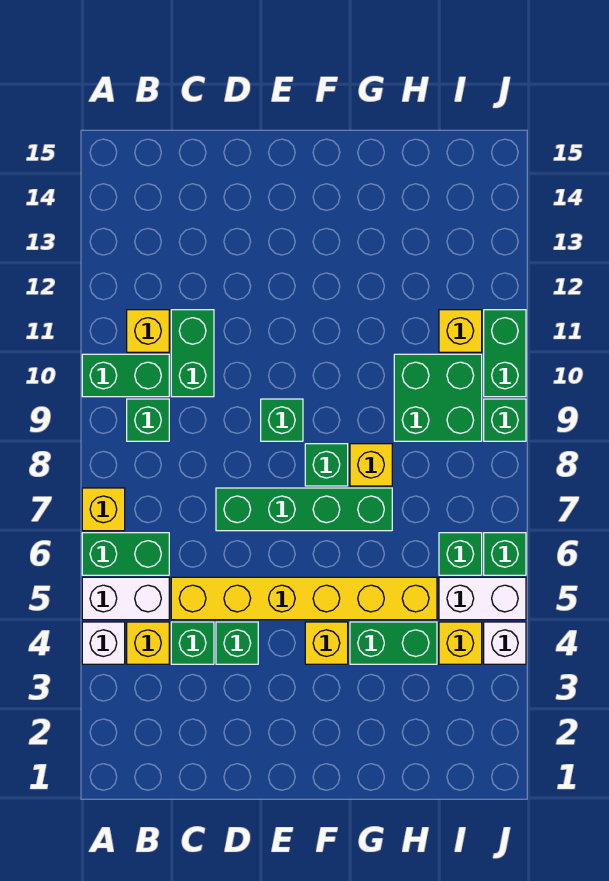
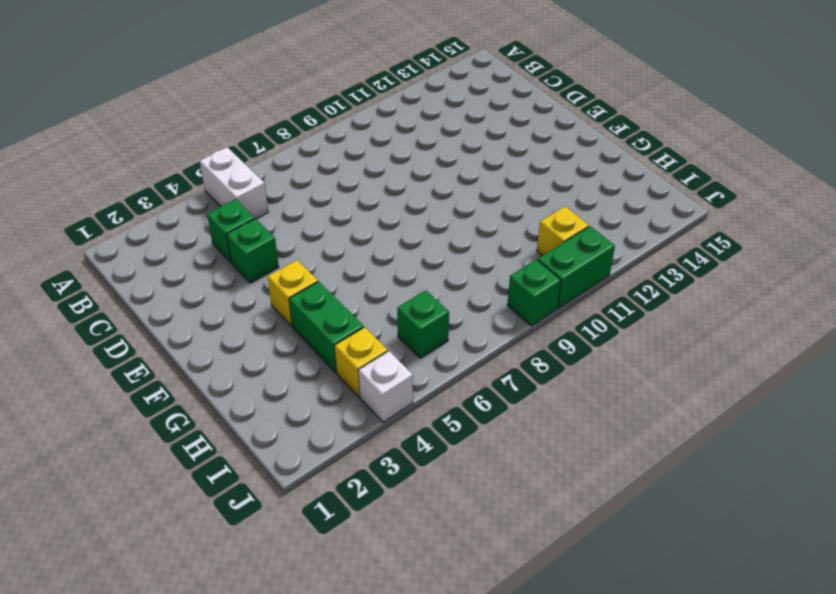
none -> white brick A4 level 1
none -> green brick A6:B6 level 1
none -> yellow brick A7 level 1

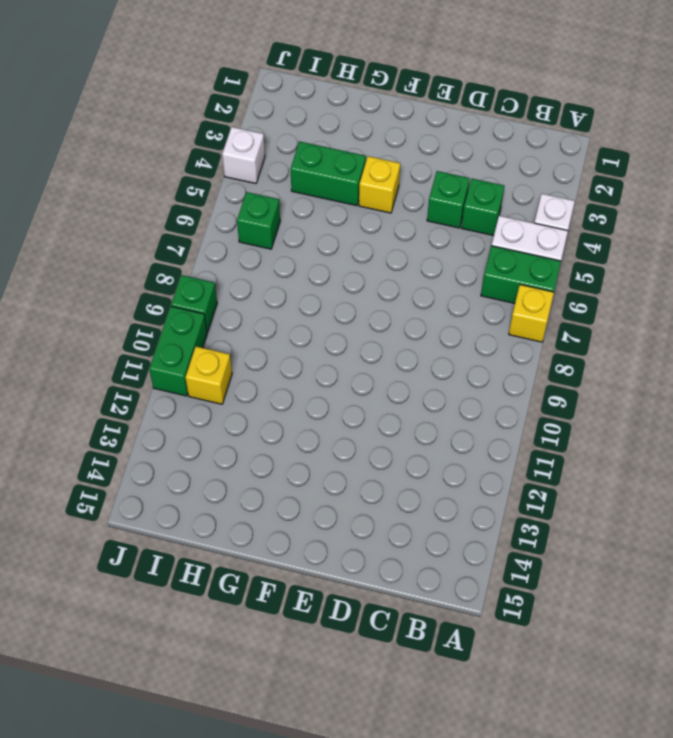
none -> green brick A10:B10 level 1
none -> yellow brick B4 level 1
none -> green brick B9 level 1

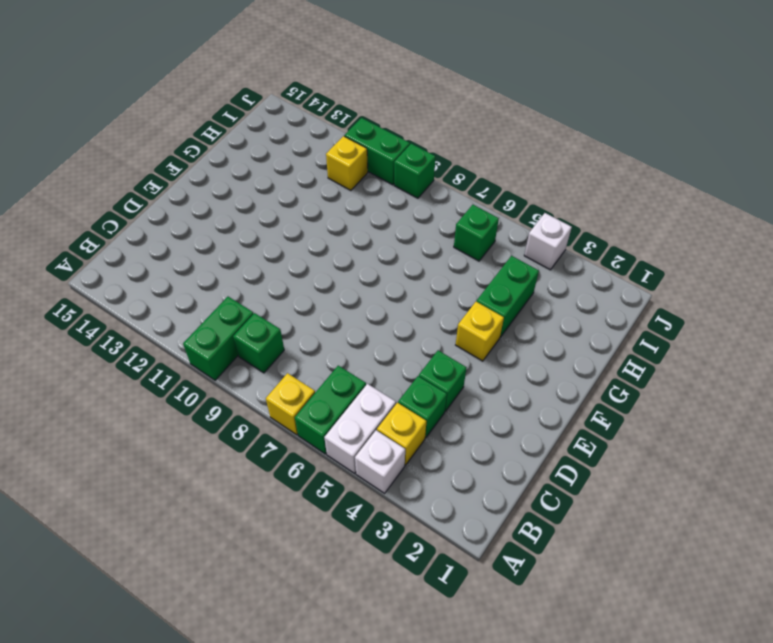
none -> yellow brick B11 level 1
none -> yellow brick C5:H5 level 1
none -> green brick C10:C11 level 1

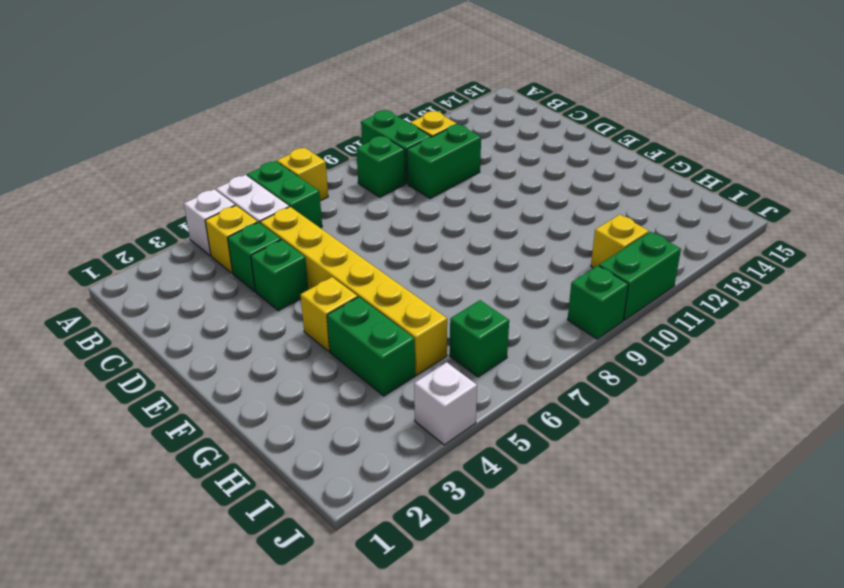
none -> green brick D7:G7 level 1
none -> green brick E9 level 1
none -> green brick F8 level 1

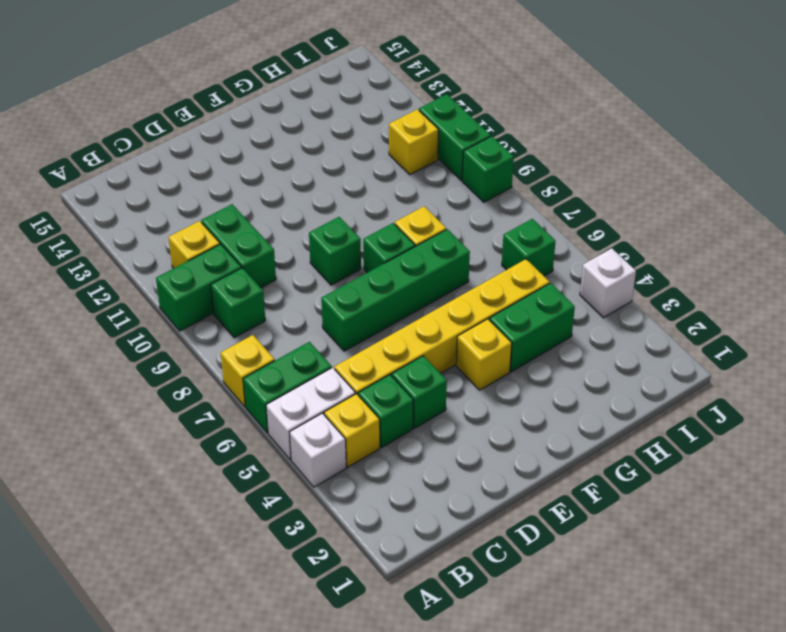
none -> green brick H9:I10 level 1
none -> yellow brick I4 level 1
none -> white brick I5:J5 level 1

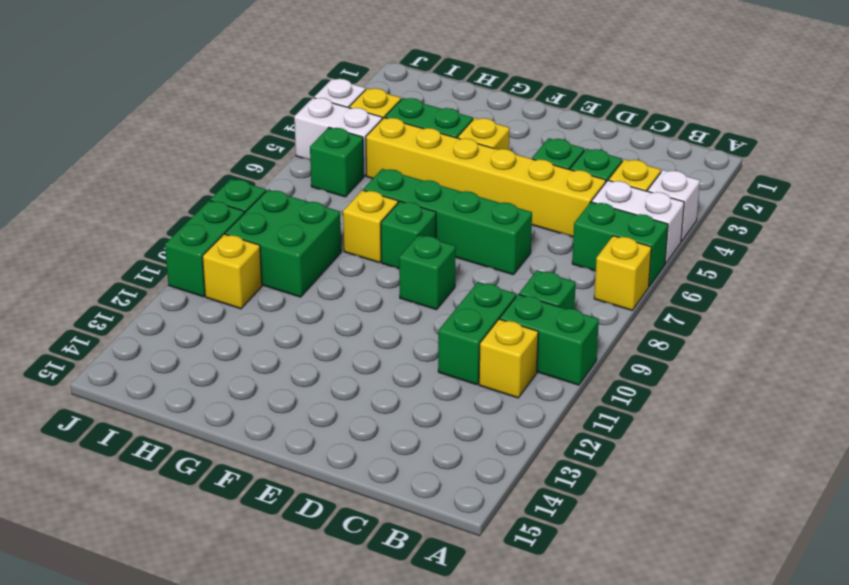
none -> green brick J6 level 1

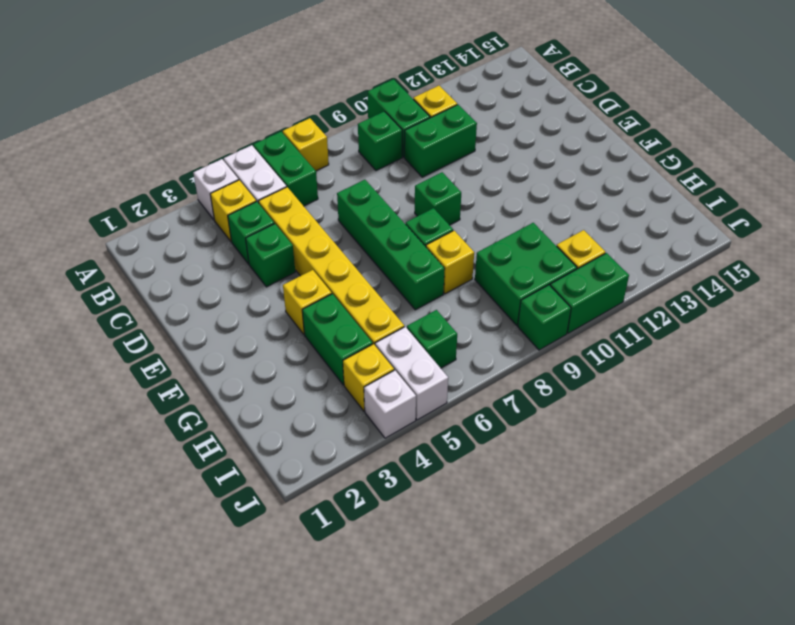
none -> green brick J6 level 1

